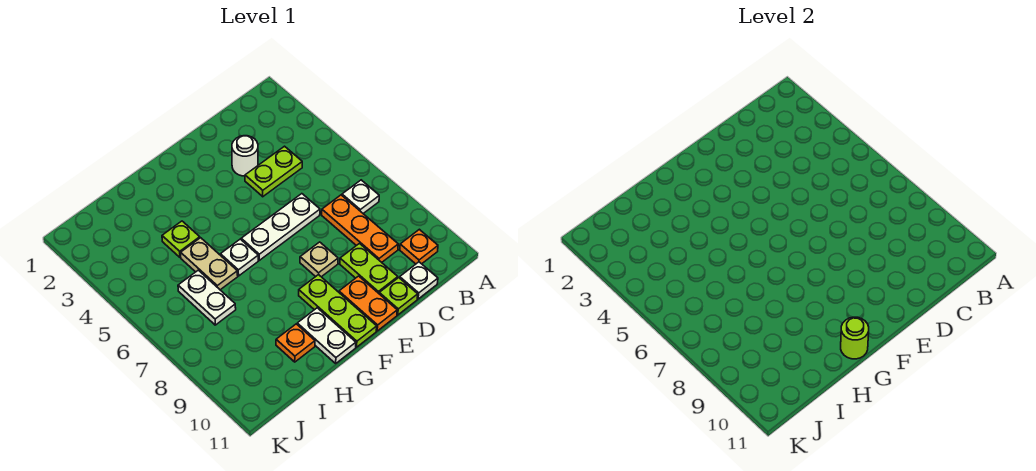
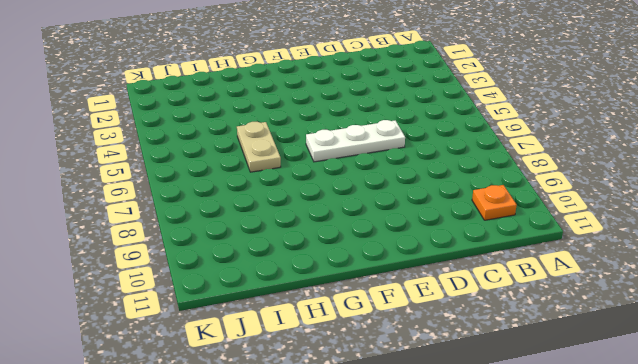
none -> white plate B7 level 1
none -> lime plate C4:D4 level 1
none -> orange plate C7:C9 level 1

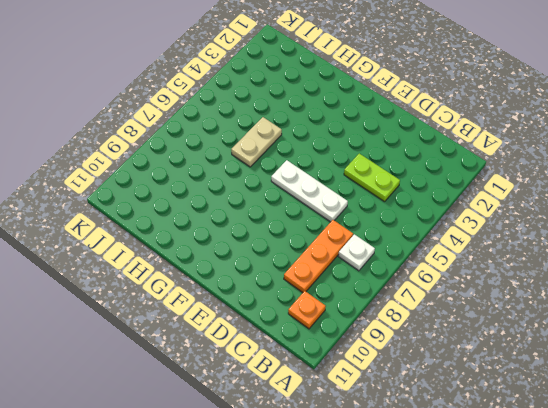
none -> white plate C11 level 1
none -> white round brick D3 level 1
none -> lime plate D9:D10 level 1

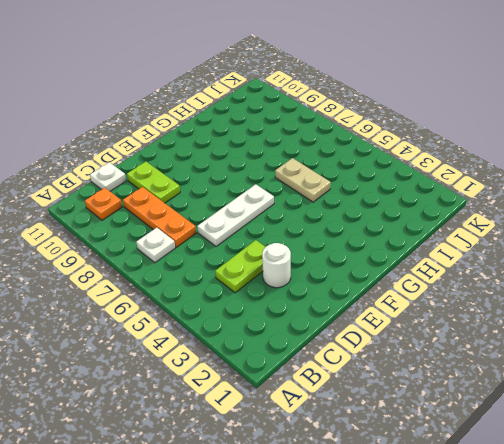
none -> lime plate D11 level 1
none -> tan plate E8 level 1
none -> orange plate E10:E11 level 1

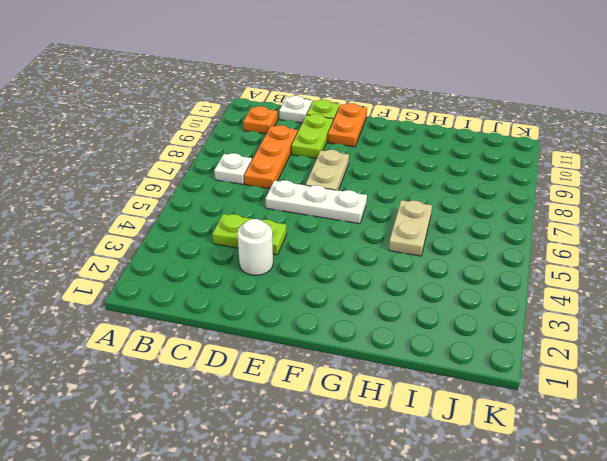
tan plate E7:E8 level 1 -> tan plate E8 level 1
none -> lime plate F9:F11 level 1
none -> white plate G6 level 1
none -> white plate G10:G11 level 1

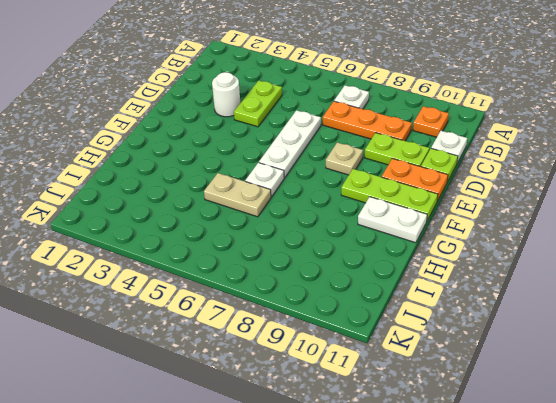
none -> lime plate H4 level 1
none -> orange plate H10 level 1
none -> white plate I6:I7 level 1

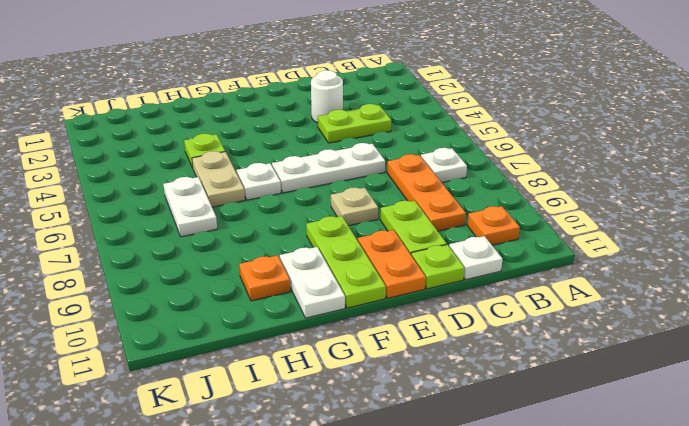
none -> lime round brick G11 level 2

